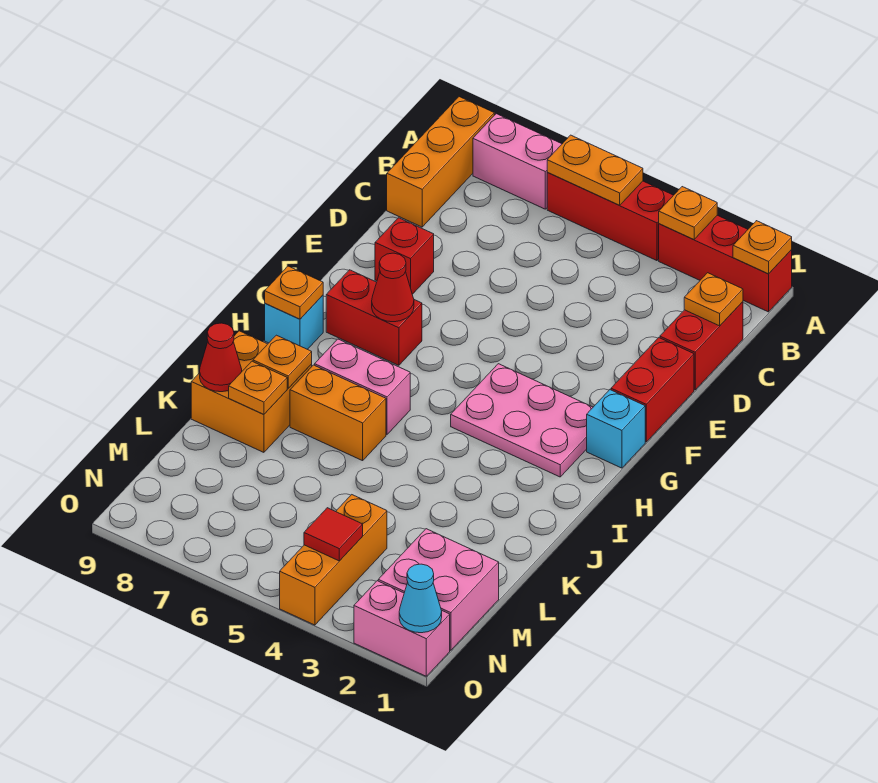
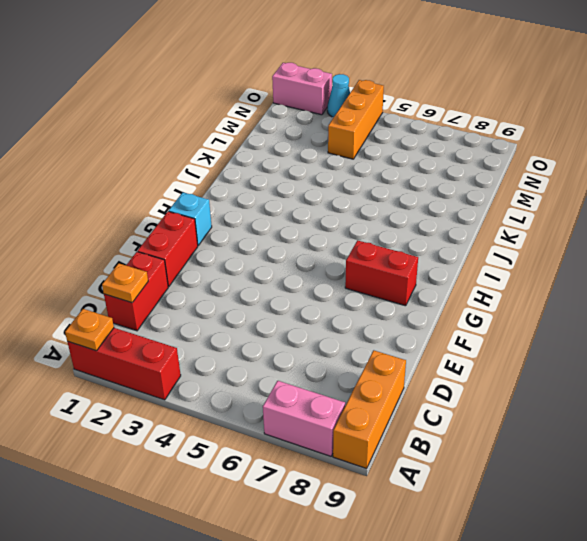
cyan cone O3 level 1 -> cyan cone O1 level 2
none -> red brick A4:A6 level 1
none -> red brick E8 level 1
none -> pink plate G2:H4 level 1

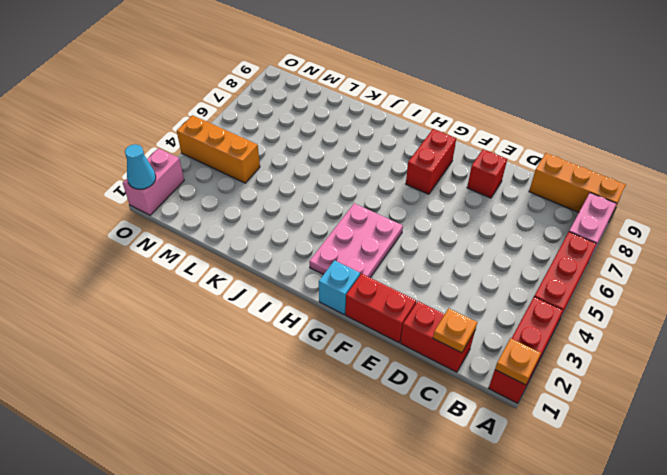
none -> cyan brick H9 level 1
none -> pink brick I6:I7 level 1
none -> orange brick J6:J7 level 1

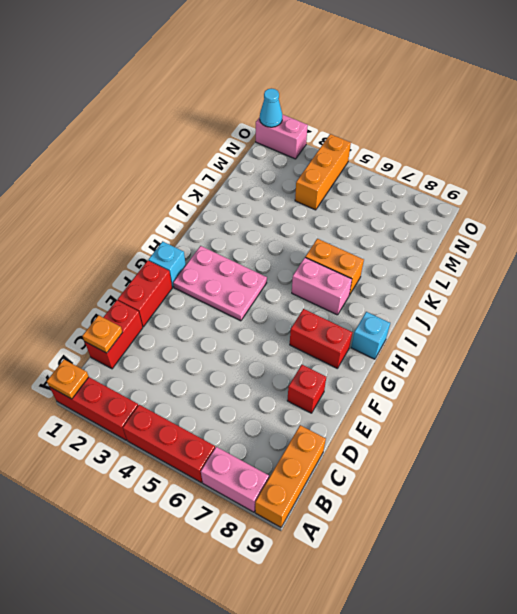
none -> orange brick J8:K9 level 1
none -> pink brick M1:N2 level 1
none -> orange plate A3 level 2

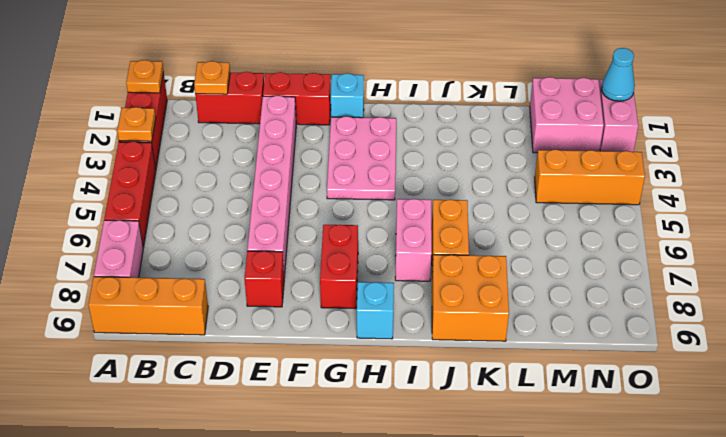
pink brick E2:E7 level 1 -> none
none -> orange plate A5:A6 level 2
none -> red cone G7 level 2
none -> orange plate H9 level 2

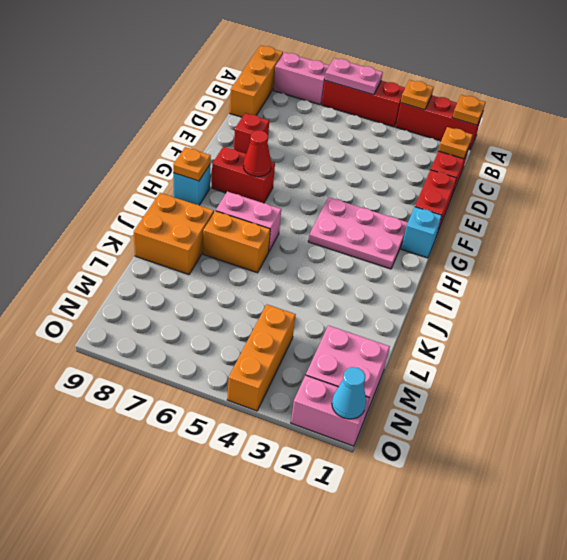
pink plate A5:A6 level 2 -> orange plate A5:A6 level 2
none -> orange plate J8 level 2
none -> orange plate K8 level 2
none -> red cone K9 level 2

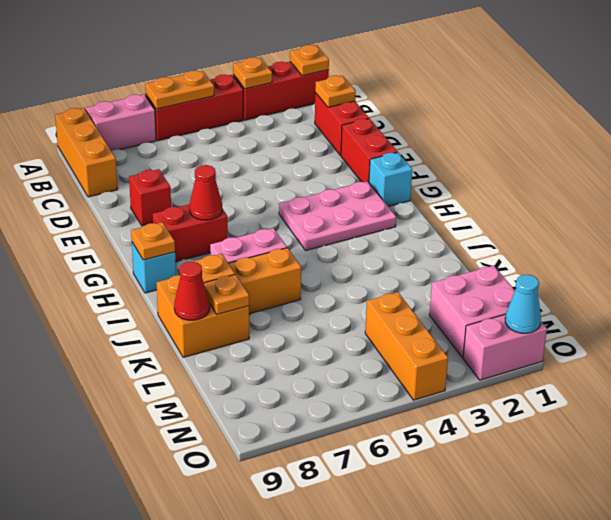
none -> red tile N4 level 2

